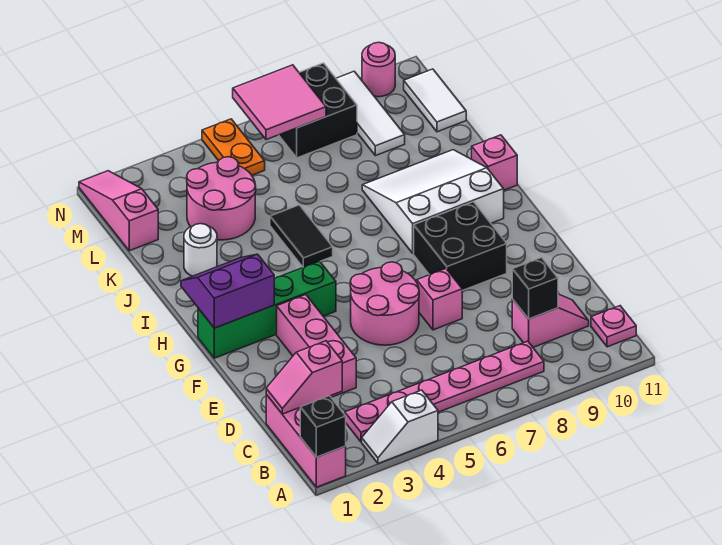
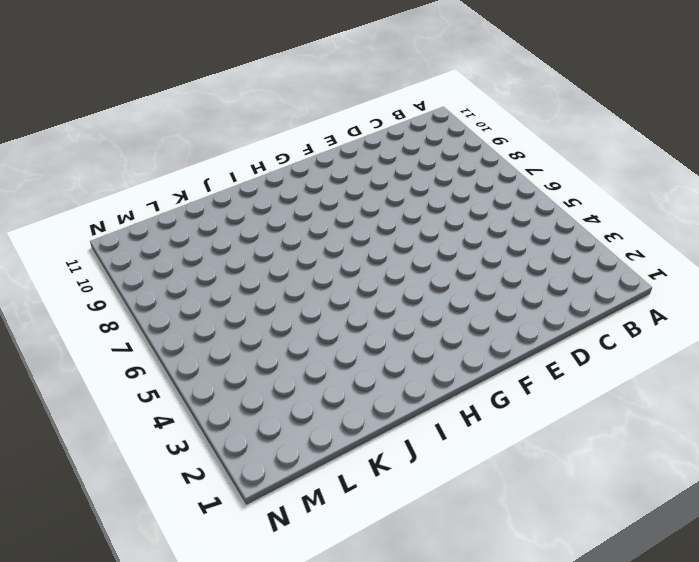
none -> pink brick A1:C1 level 1
none -> white slope A3:A4 level 1 top 4
none -> pink plate B3:B8 level 1

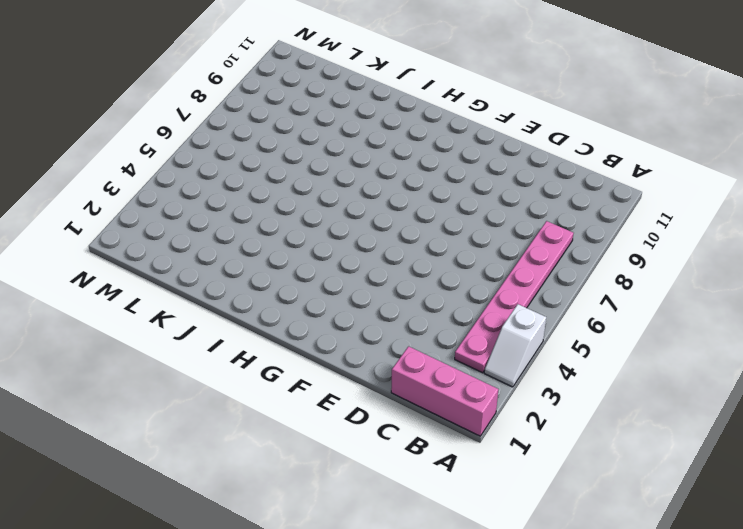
none -> pink plate B11 level 1
none -> pink slope C9:C10 level 1 top 9
none -> pink brick D3:F3 level 1

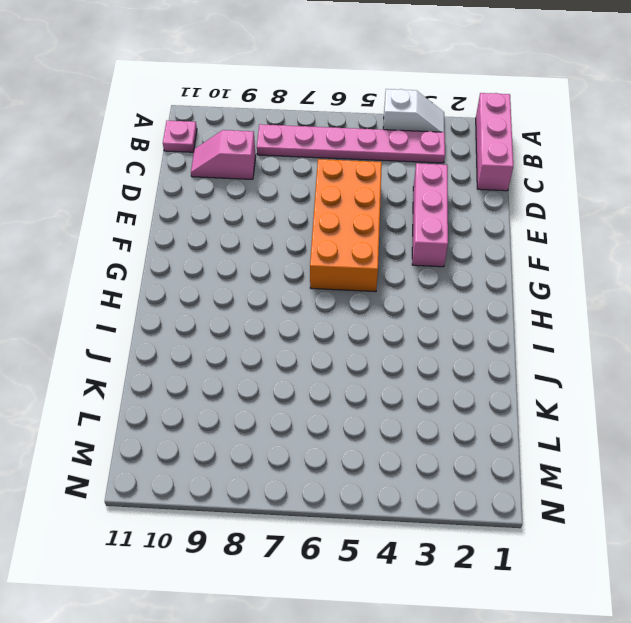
orange brick D5:G6 level 1 -> pink round brick E5:F6 level 1
none -> pink brick E7 level 1
none -> black brick F8:G9 level 1
none -> green brick G1:G4 level 1

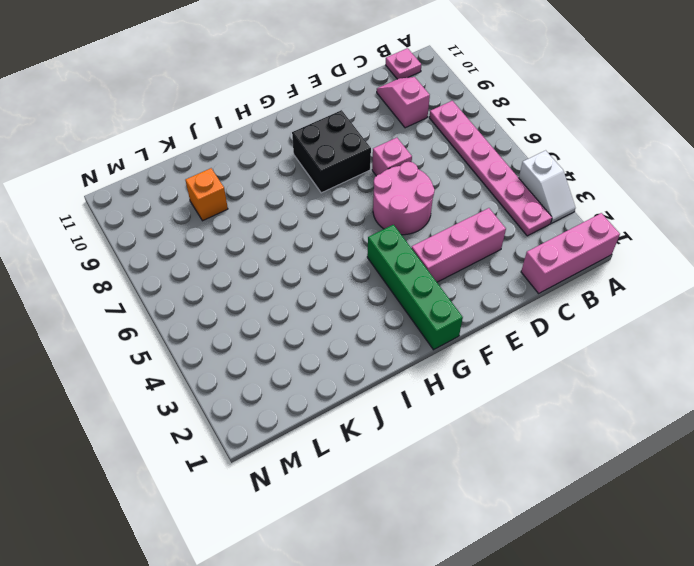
orange brick K9 level 1 -> none
none -> white slope H8:J10 level 1 top H
none -> black tile I5:J5 level 1
none -> pink brick I11 level 1

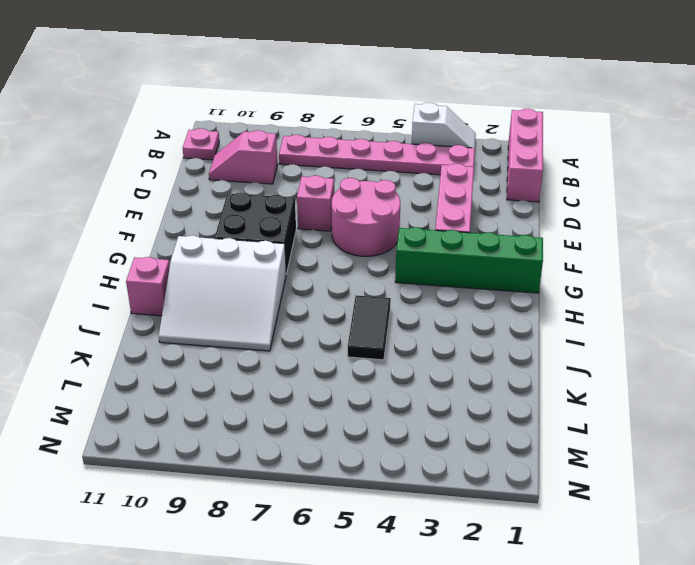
none -> white round brick J2 level 1
none -> pink round brick K3:L4 level 1
none -> pink slope L1:N1 level 1 top L

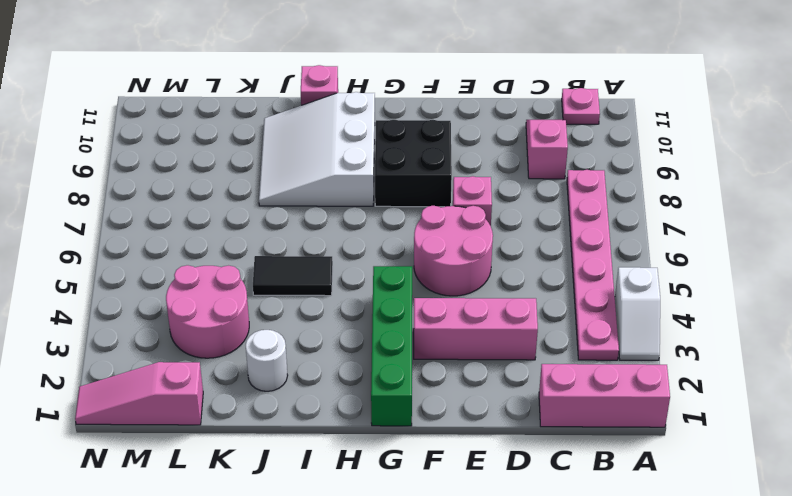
none -> white tile L9:N9 level 1
none -> white tile L11:M11 level 1
none -> orange plate M5:N5 level 1

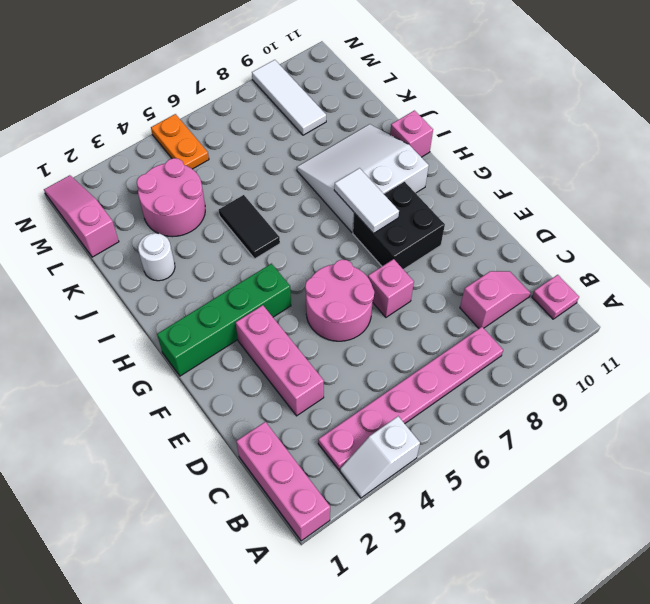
white tile G8:H8 level 2 -> white tile L11:M11 level 1
none -> black brick M7:N8 level 1
none -> pink round brick N10 level 1
none -> black brick A1 level 2

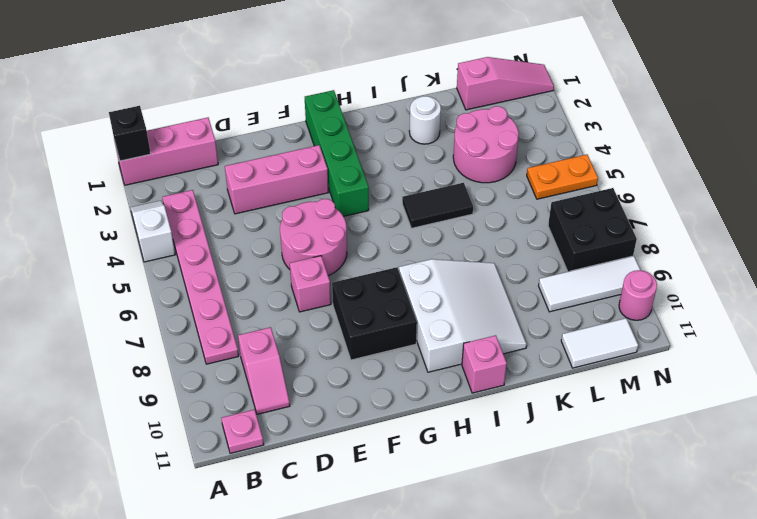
none -> pink slope C1:C2 level 2 top 2
none -> black brick C9 level 2
none -> purple slope G1:H2 level 2 top G

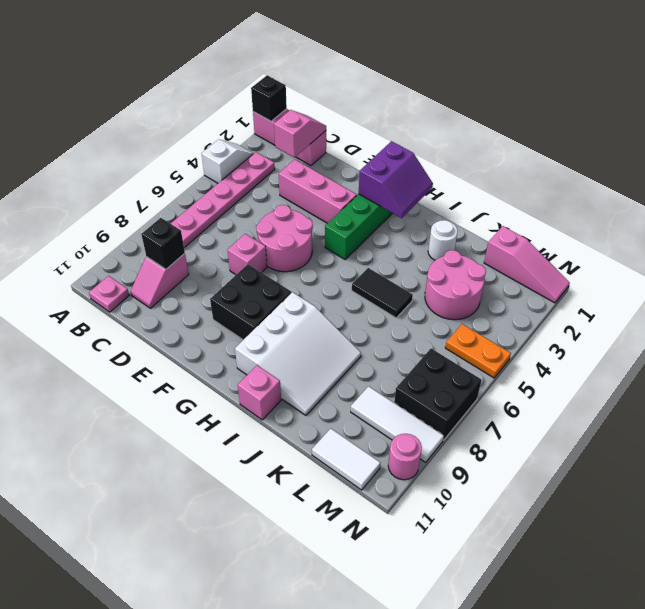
none -> pink tile M6:N7 level 2

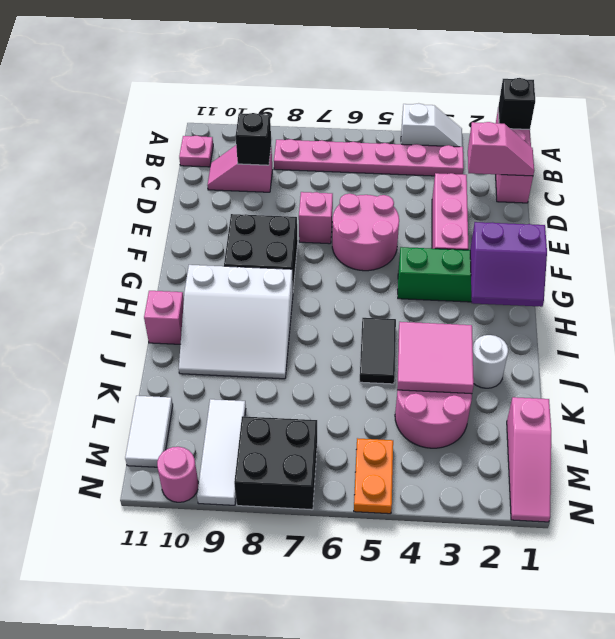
pink tile J3:K4 level 2 -> pink tile M6:N7 level 2

